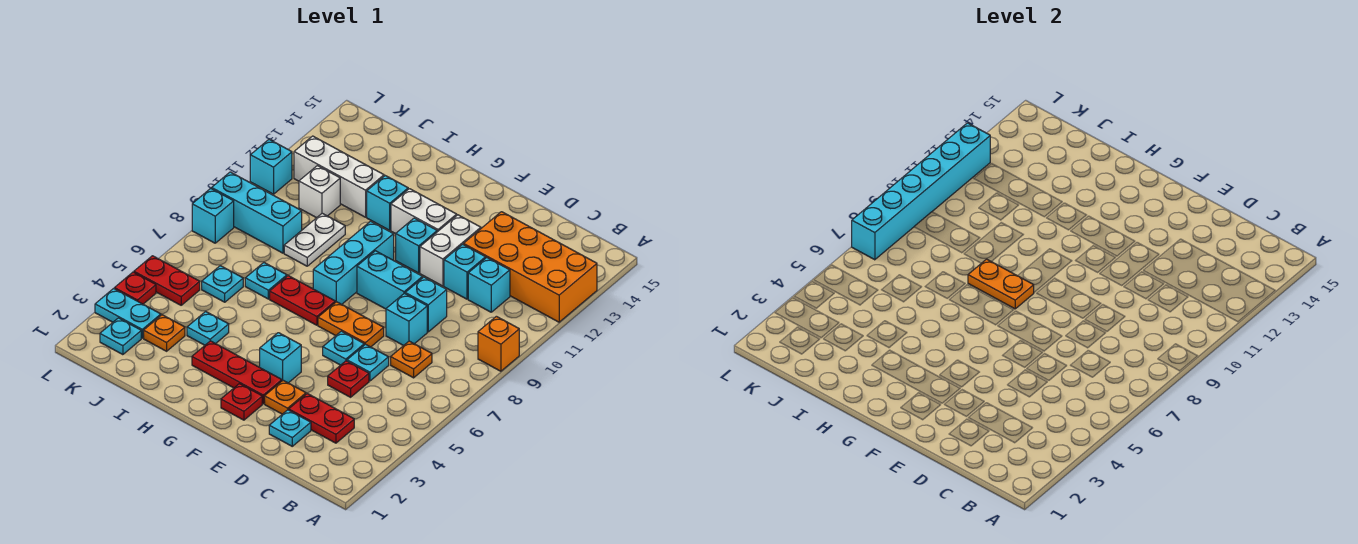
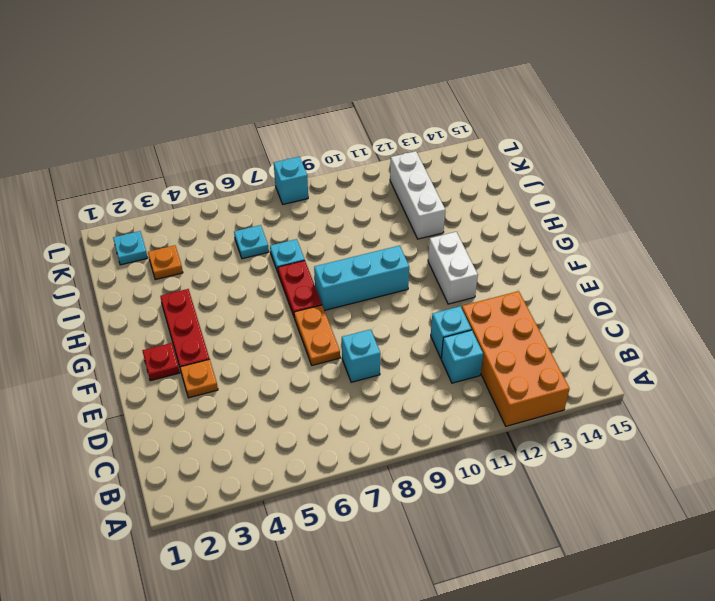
none -> orange brick A9 level 1
none -> red plate C3:D3 level 1
none -> orange plate C7 level 1
none -> cyan plate D2 level 1

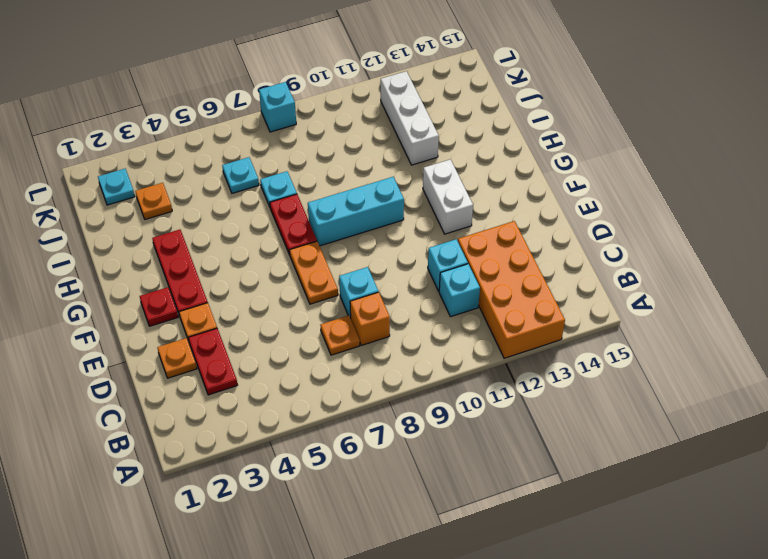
orange brick C8 level 1 -> orange brick A9 level 1
orange plate D2 level 1 -> cyan plate D2 level 1
none -> red plate D5 level 1
none -> cyan plate D6 level 1
none -> cyan brick D9 level 1
none -> cyan plate E6 level 1

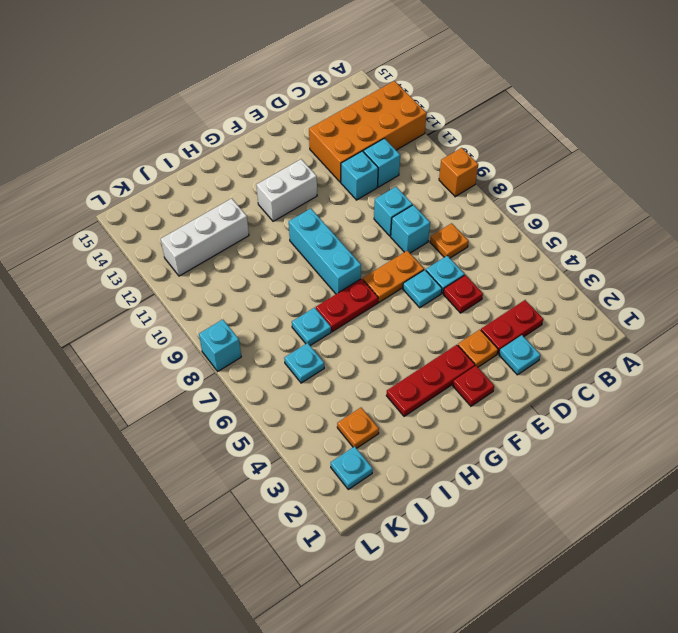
none -> cyan brick E9:F9 level 1
none -> white brick E11:E12 level 1
none -> cyan brick F4 level 1
none -> cyan brick F11 level 1

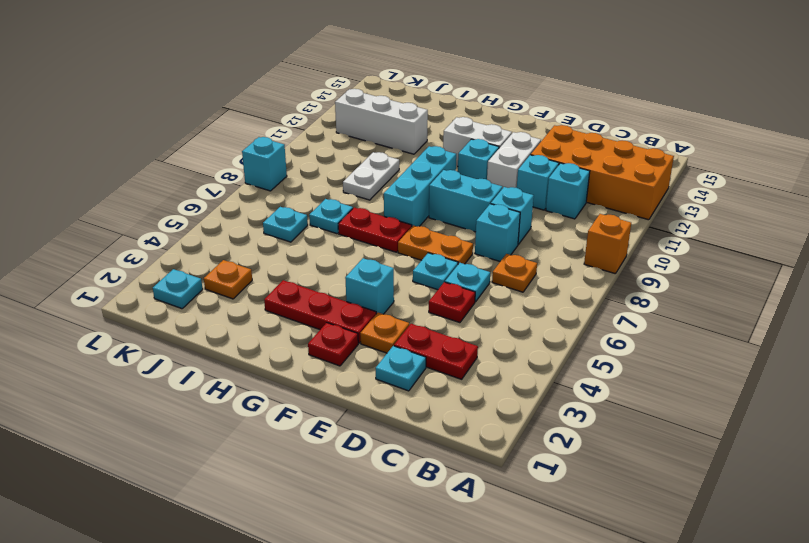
none -> cyan brick H12 level 1
none -> cyan plate I4 level 1
none -> cyan brick J9:L9 level 1
none -> white brick J11 level 1

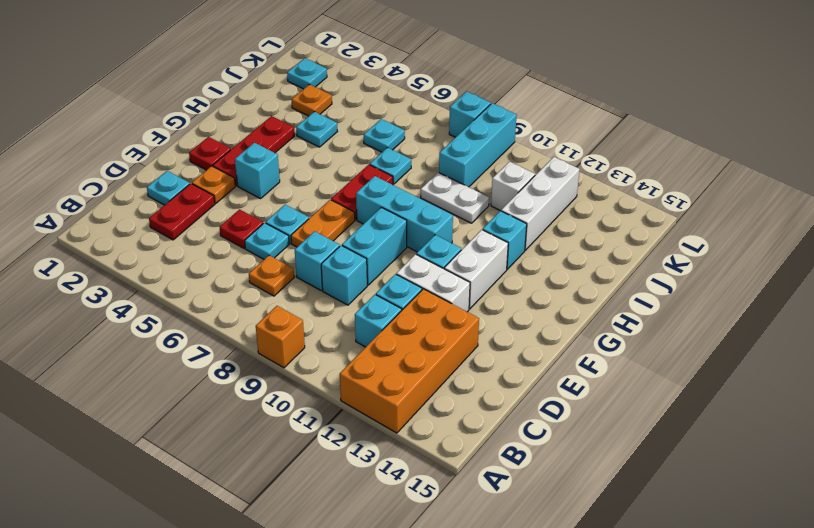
none -> cyan plate K3:L3 level 1
none -> red plate K5:L5 level 1
none -> red plate L4 level 1
none -> cyan brick L11 level 1

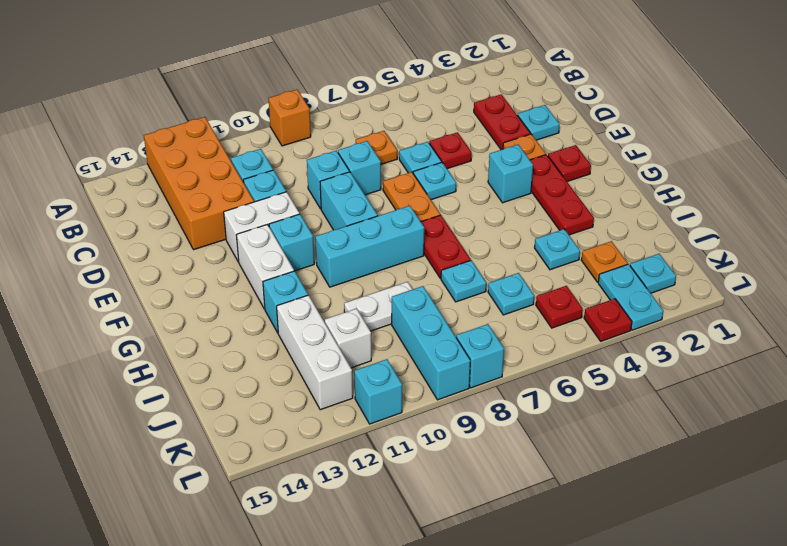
red plate K5 level 1 -> red plate K5:L5 level 1
none -> orange plate G8:H8 level 2
none -> cyan brick L7:L12 level 2

